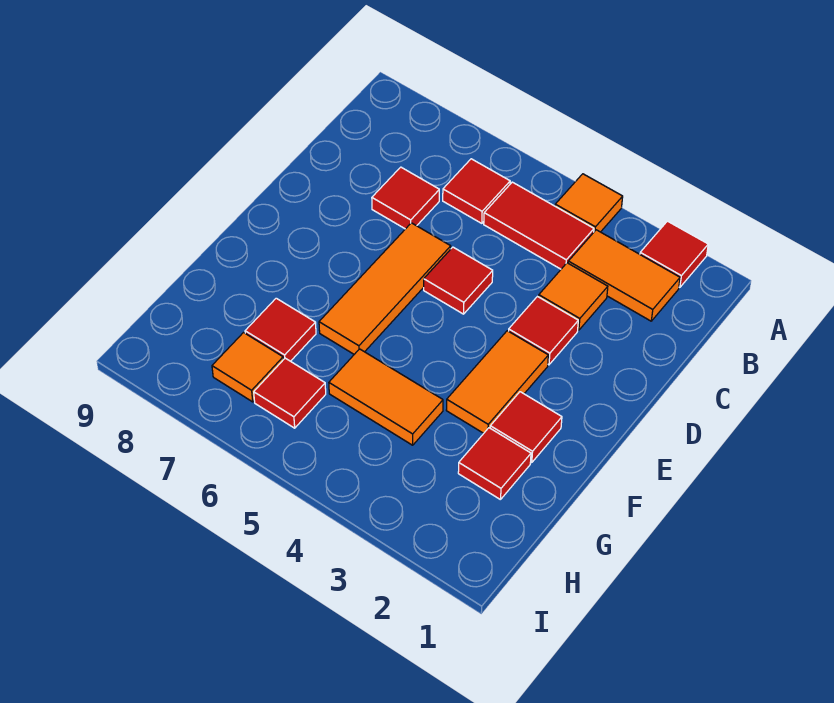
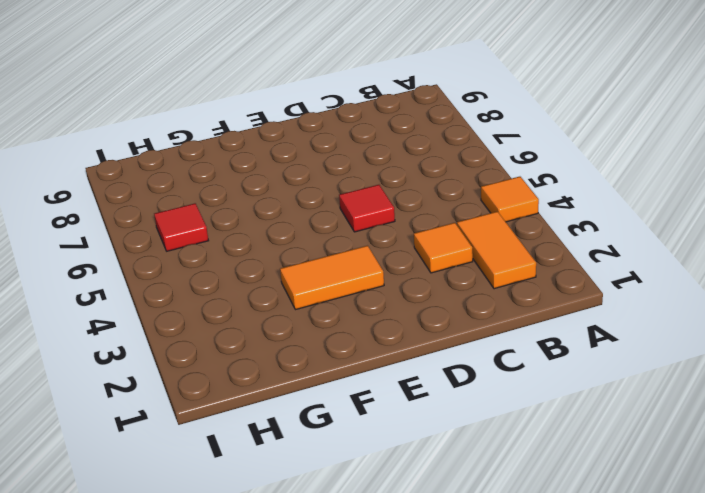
none -> red tile A2 level 1
none -> red tile B4:B5 level 1
none -> red tile B6 level 1

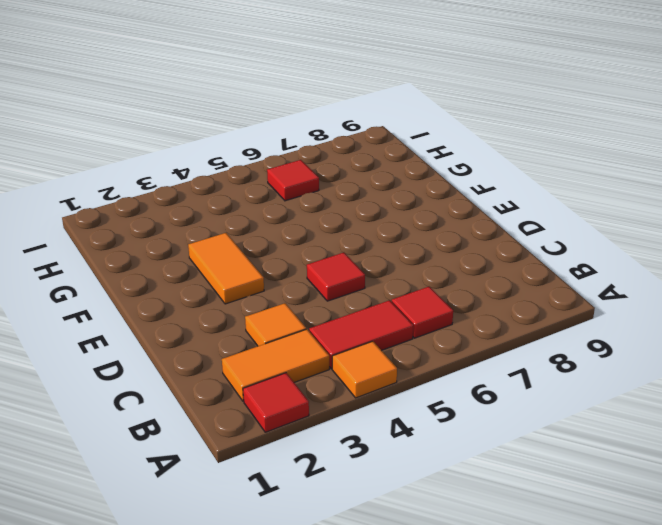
none -> red tile C7 level 1
none -> red tile D3 level 1
none -> orange tile D6:F6 level 1

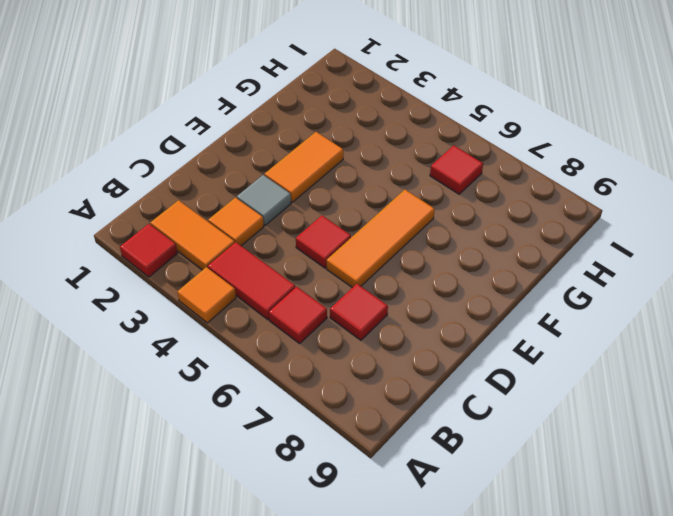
grey tile D3 level 1 -> red tile D3 level 1
none -> red tile F2 level 1
none -> red tile G2 level 1
none -> orange tile G4:G5 level 1

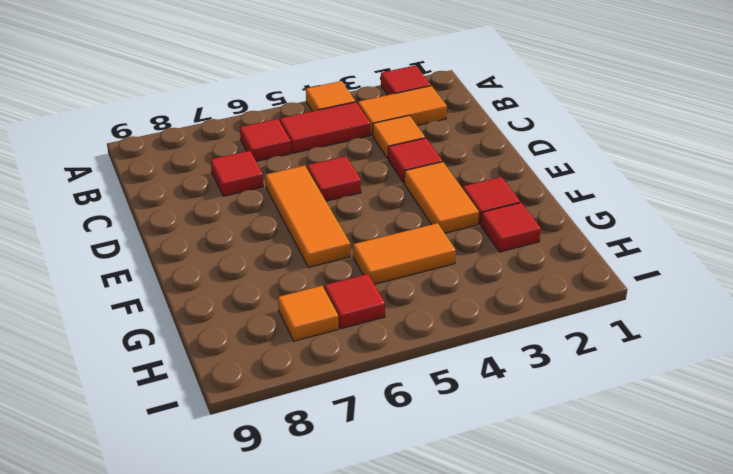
none -> red tile G7 level 1

